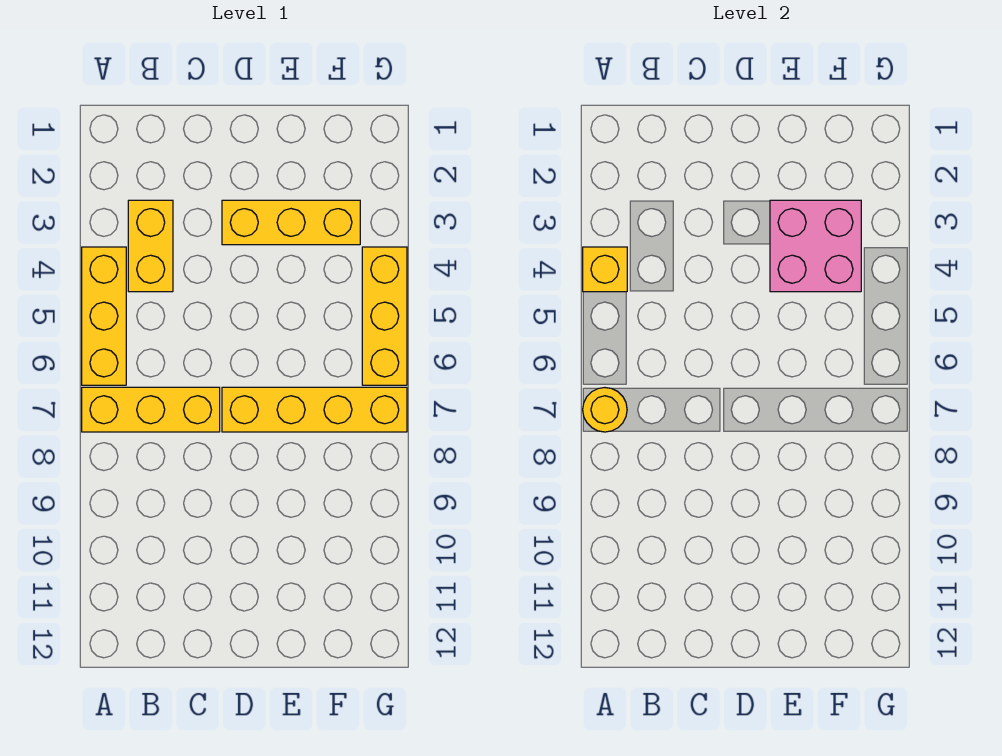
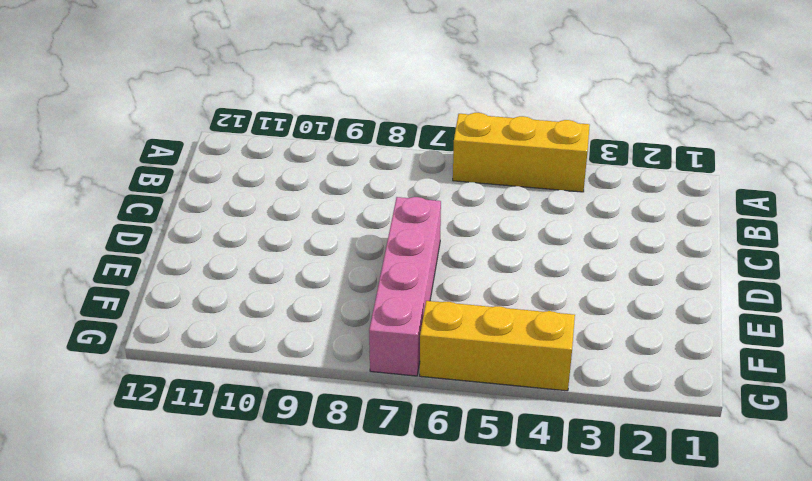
pink brick D7:G7 level 1 -> yellow brick D7:G7 level 1
none -> yellow brick A7:C7 level 1
none -> yellow brick B3:B4 level 1

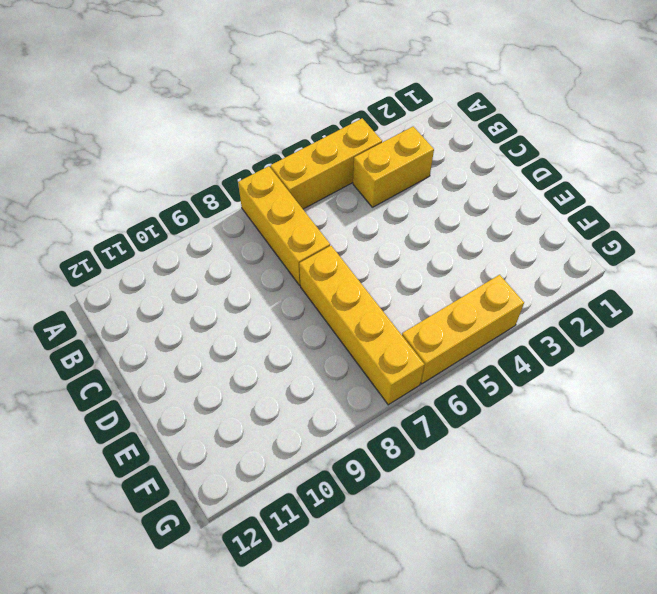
none -> yellow brick D3:F3 level 1
none -> yellow brick A4 level 2

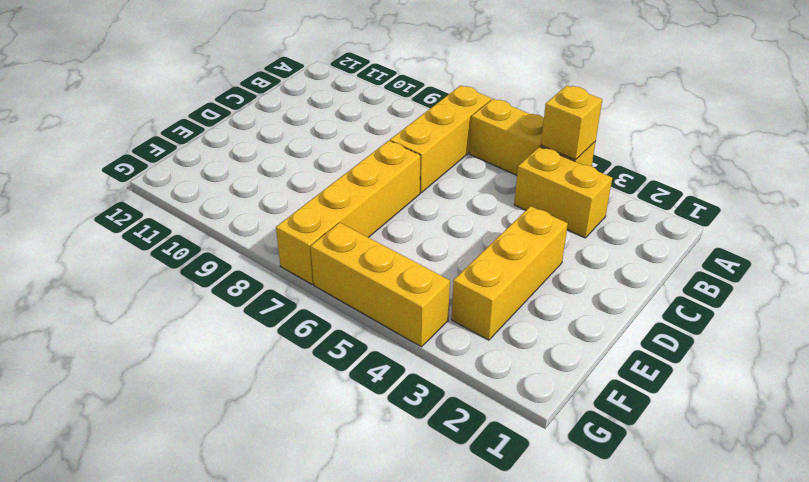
none -> yellow round brick A7 level 2
none -> pink brick E3:F4 level 2

